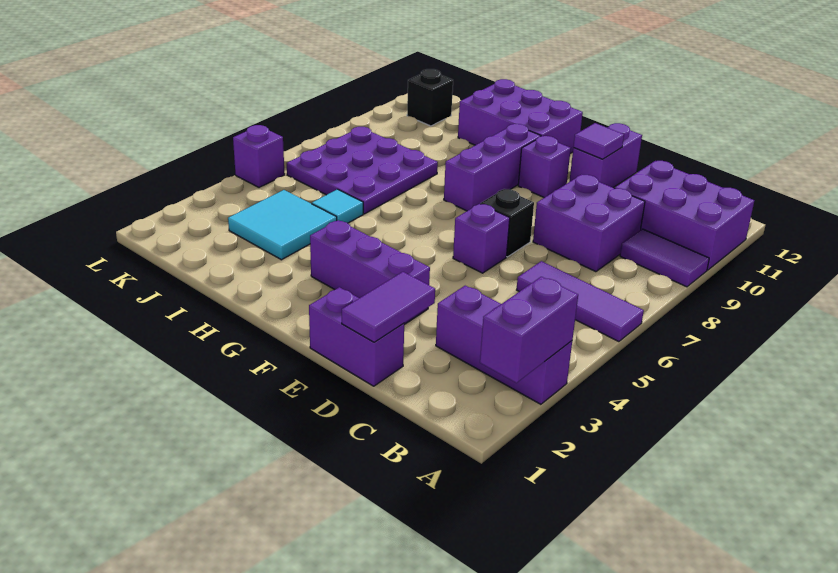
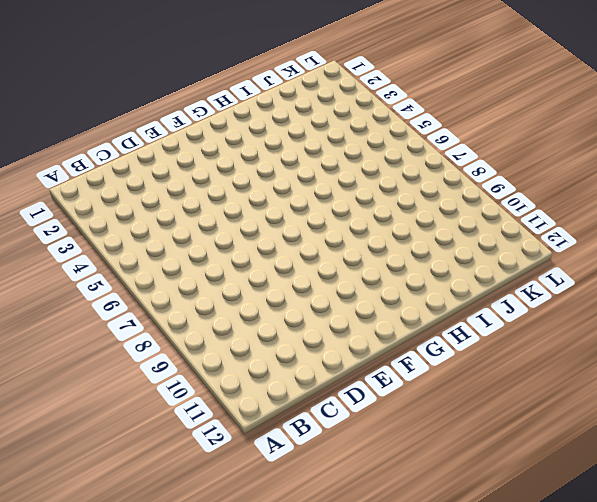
none -> purple brick A3:C3 level 1
none -> purple tile A6:C6 level 1
none -> purple tile A9:B9 level 1

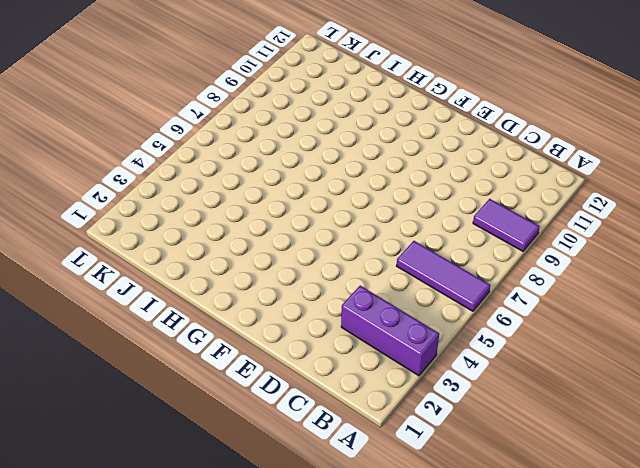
none -> purple brick A10:C11 level 1
none -> purple brick C8:D9 level 1
none -> purple brick D1:E1 level 1

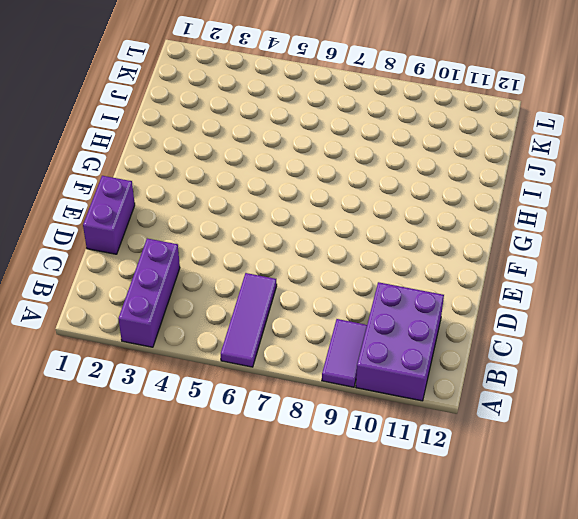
none -> purple brick C8:D9 level 1
none -> purple brick E3:G3 level 1
none -> purple brick E6 level 1

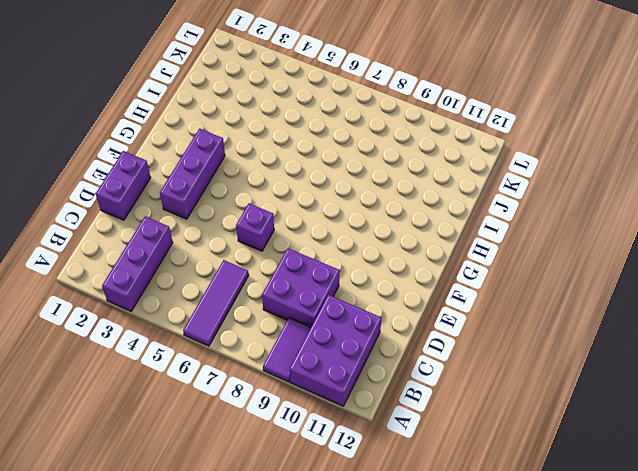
none -> black brick E7 level 1
none -> purple brick E11:E12 level 1
none -> purple brick F10 level 1

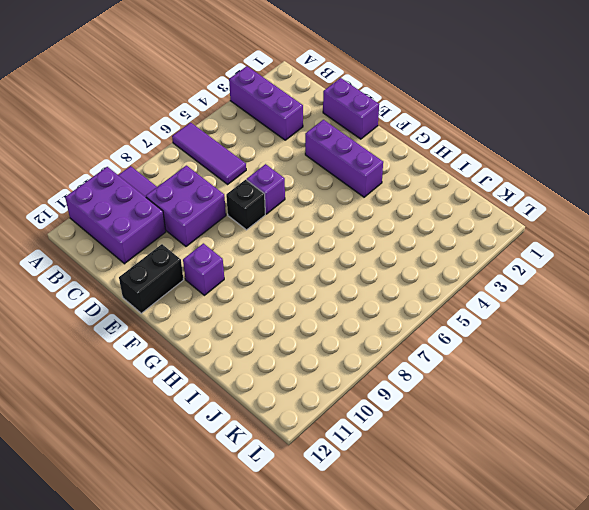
black brick E11:E12 level 1 -> purple brick E11:E12 level 1
none -> purple brick G8:G10 level 1
none -> purple brick G11:I12 level 1
none -> cyan tile I3:J4 level 1

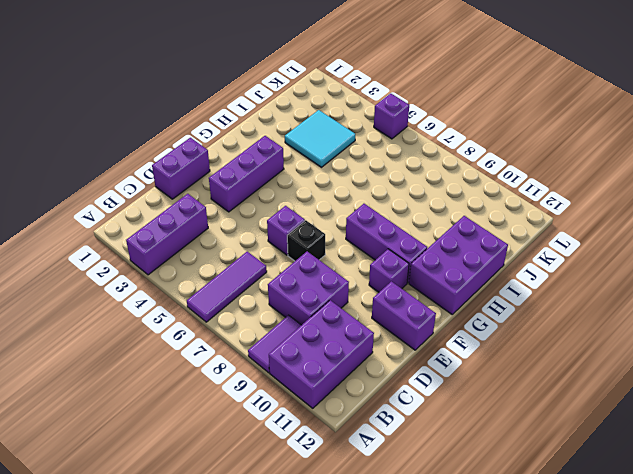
none -> cyan tile I5 level 1
none -> purple plate I6:K8 level 1
none -> black brick K11 level 1

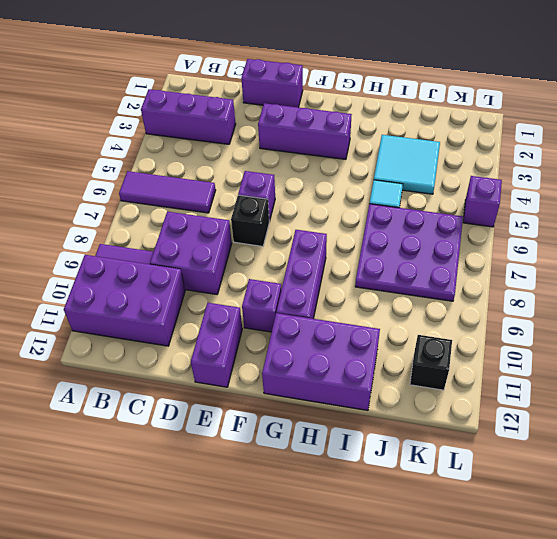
none -> purple brick A2:A3 level 2
none -> purple tile D1:D2 level 2
none -> purple tile E11 level 2

